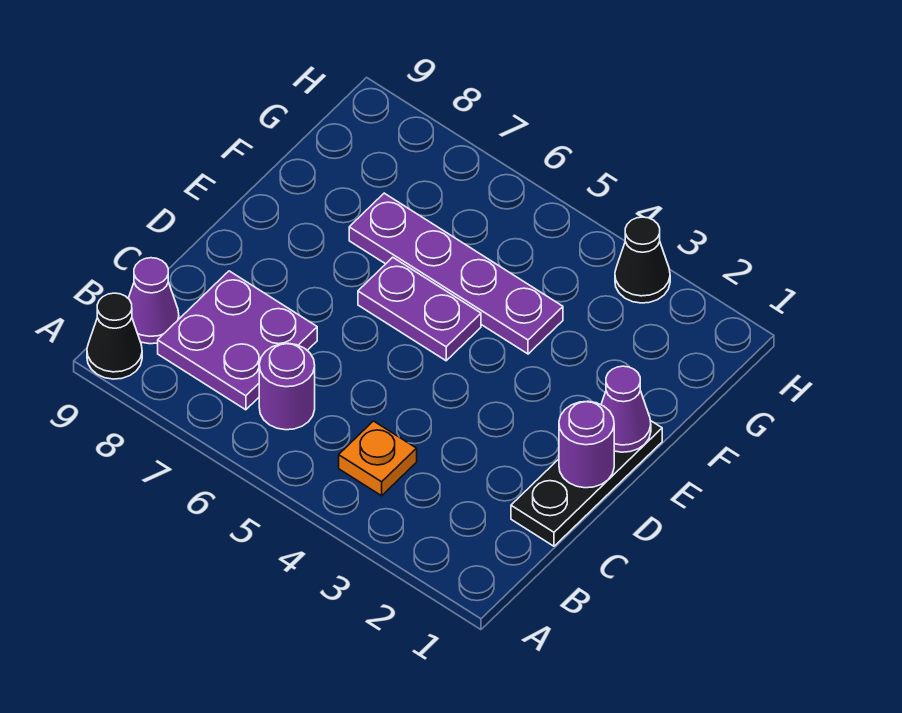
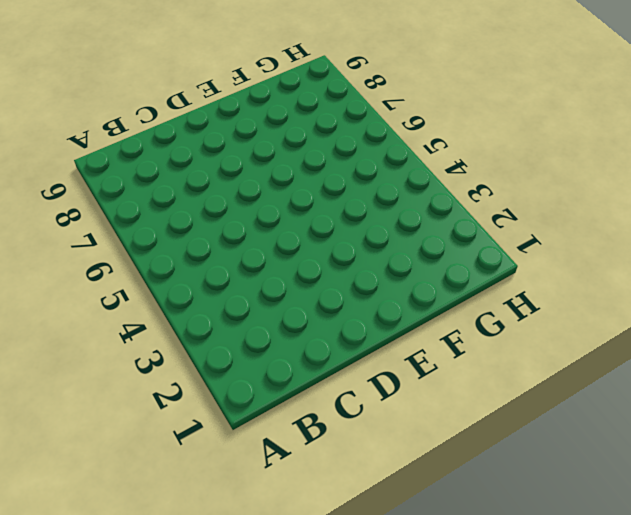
none -> black cone A9 level 1
none -> orange plate B4 level 1

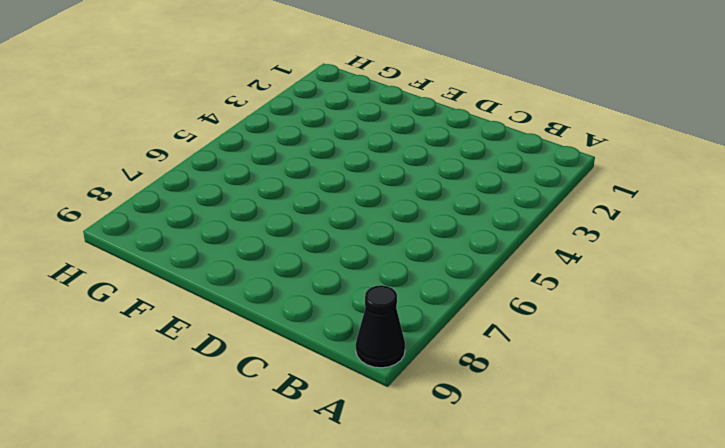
none -> orange plate B4 level 1
none -> purple round brick B6 level 1

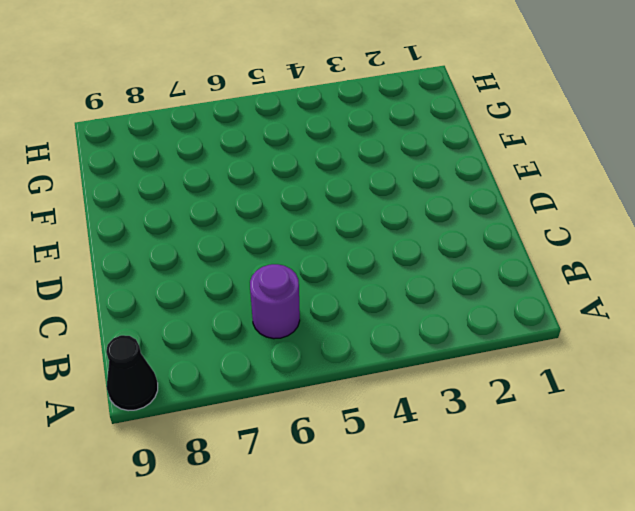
none -> orange plate B4 level 1
none -> purple plate B7:C8 level 1

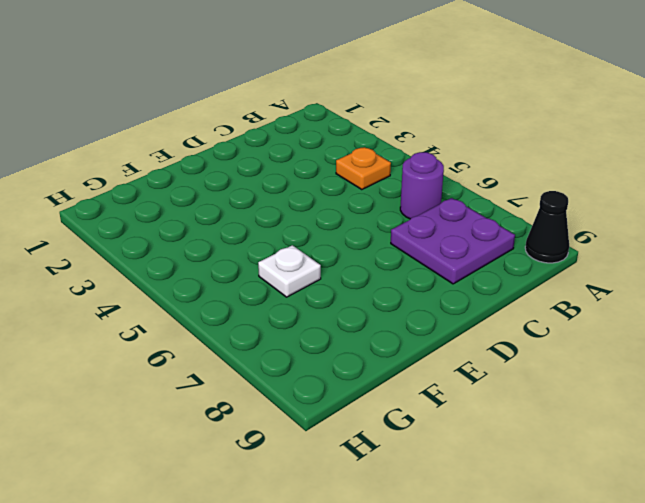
white plate F6 level 1 -> purple plate F4:F7 level 1
none -> purple cone B9 level 1
none -> black plate C1:E1 level 1

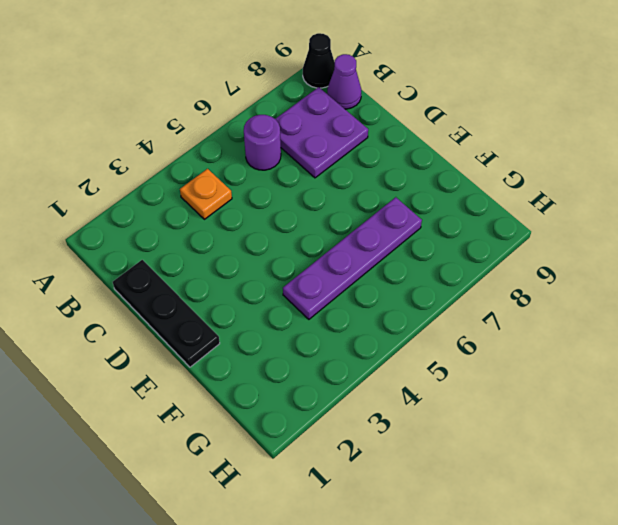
none -> purple plate E5:E6 level 1
none -> black cone H3 level 1

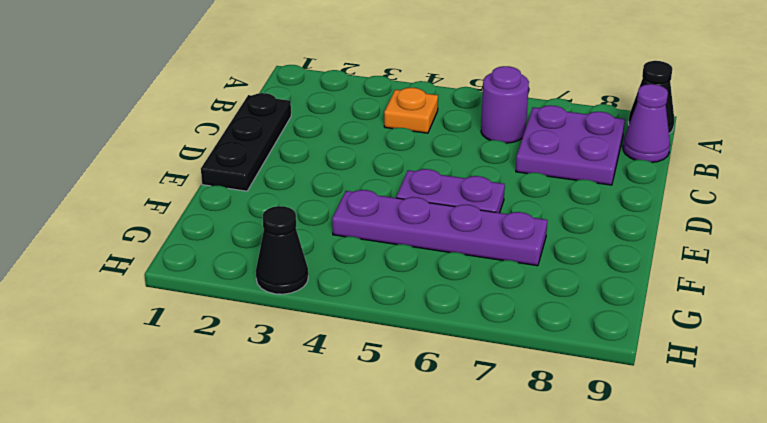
none -> purple round brick D1 level 2
none -> purple cone E1 level 2

